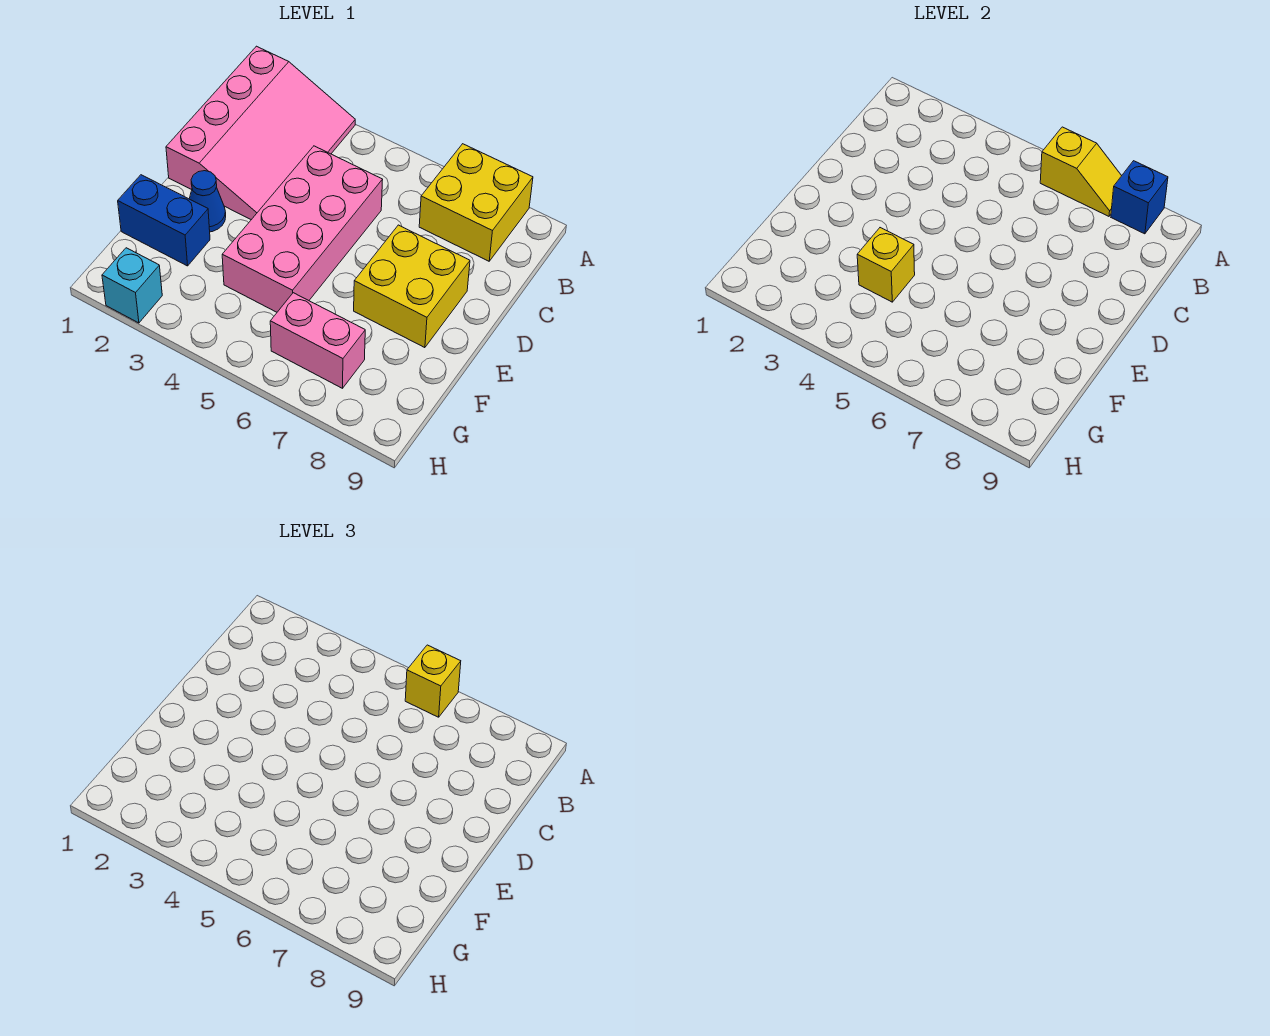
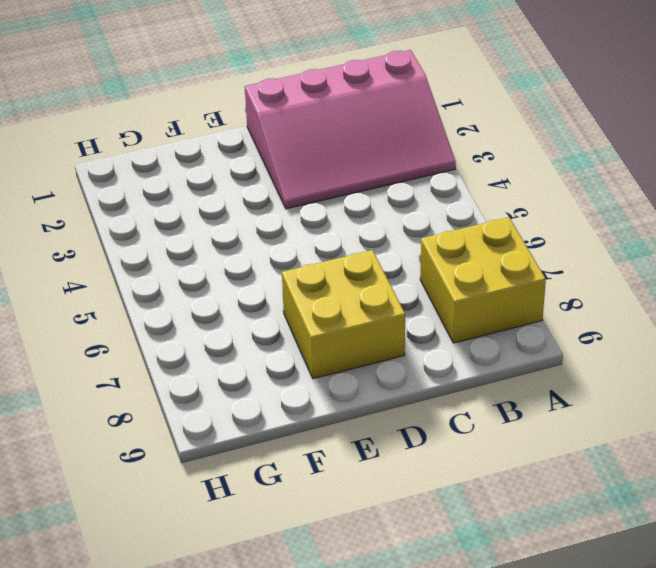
none -> pink brick C4:F5 level 1
none -> blue cone E2 level 1
none -> blue brick F1:F2 level 1

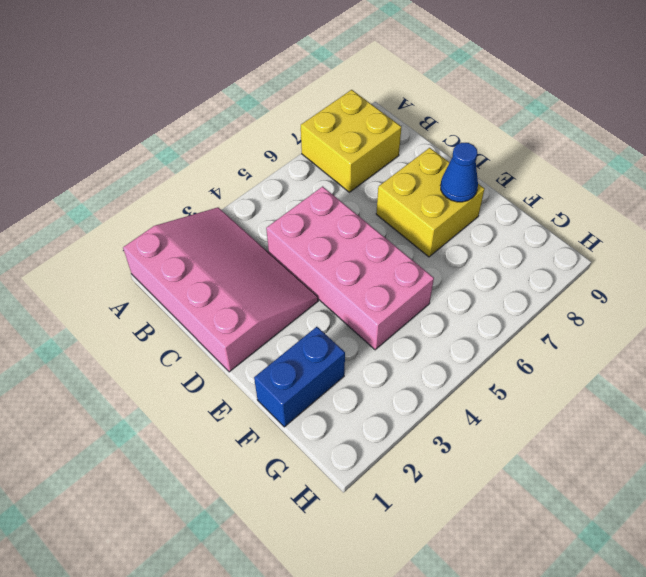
blue cone E8 level 2 -> blue cone E2 level 1
none -> pink brick G6:G7 level 1
none -> cyan brick H2 level 1
none -> yellow slope A6:A7 level 2 top 6

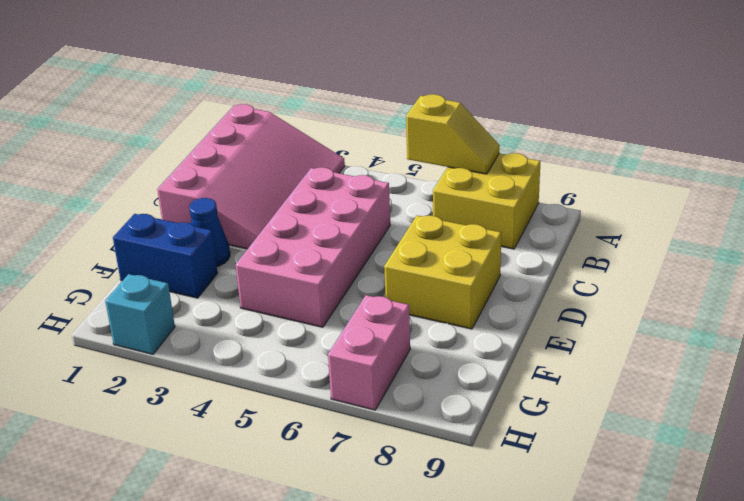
pink brick G7:H7 level 1 -> pink brick G6:G7 level 1
none -> blue brick A8 level 2
none -> yellow brick F4 level 2
none -> yellow brick A6 level 3

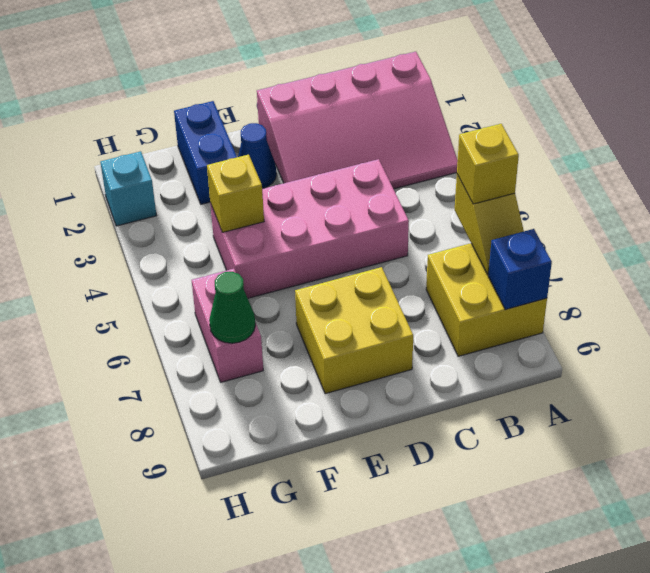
green cone G7 level 2 -> none

